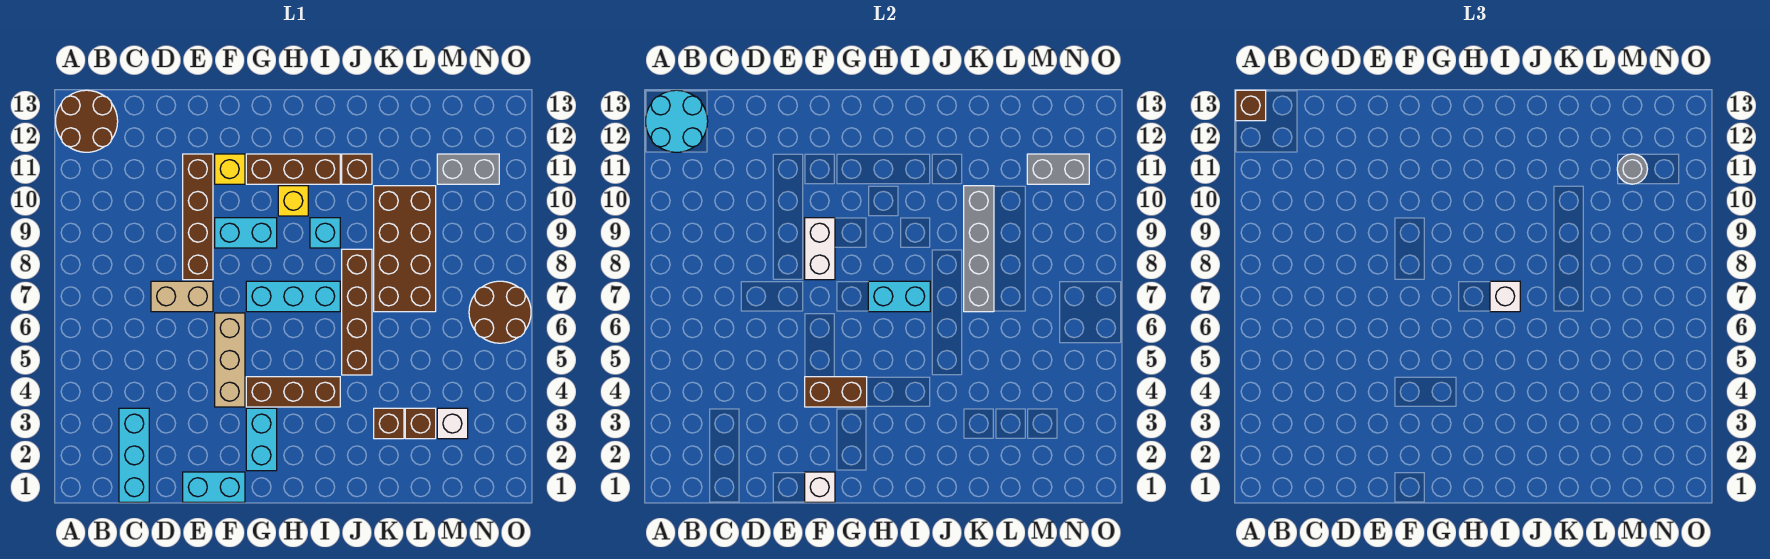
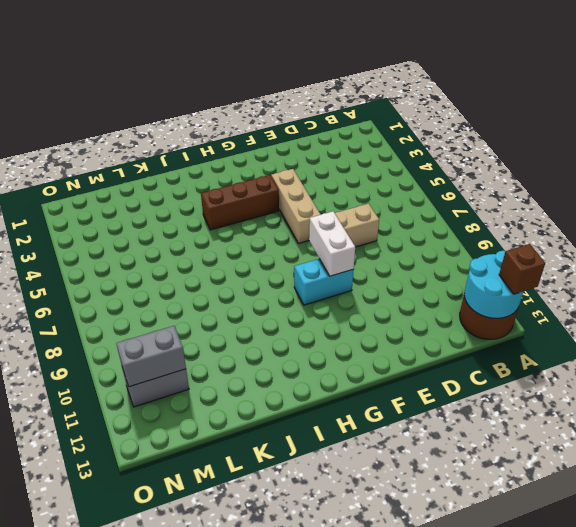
none -> cyan brick C1:C3 level 1
none -> cyan brick E1:F1 level 1
none -> brown brick E8:E11 level 1
none -> yellow brick F11 level 1

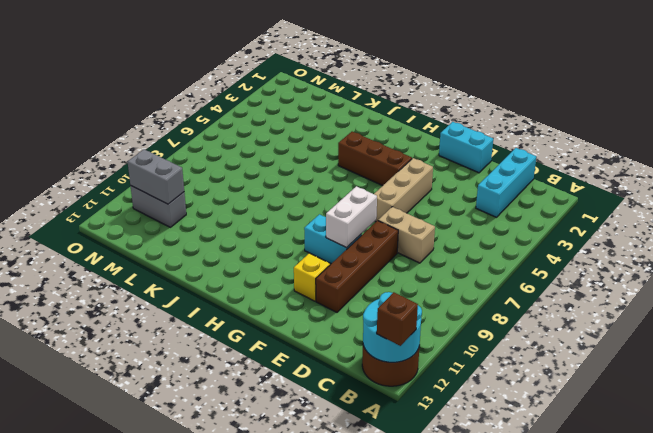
none -> cyan brick G2:G3 level 1
none -> cyan brick G7:I7 level 1
none -> brown brick G11:I11 level 1
none -> yellow brick H10 level 1

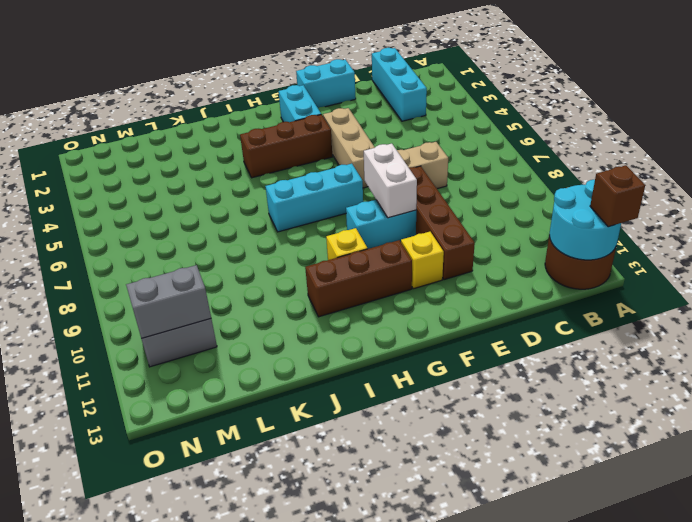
none -> cyan brick I9 level 1
none -> brown brick J5:J8 level 1
none -> brown brick J11 level 1
none -> brown brick K3 level 1

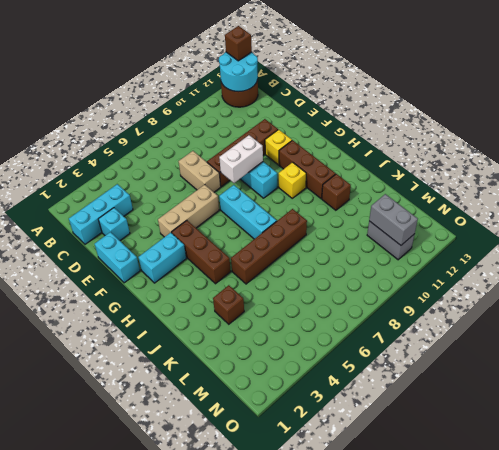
cyan brick D2 level 1 -> cyan brick I9 level 1
none -> brown brick K7:L10 level 1
none -> brown brick L3 level 1
none -> white brick M3 level 1
none -> brown round brick N6:O7 level 1

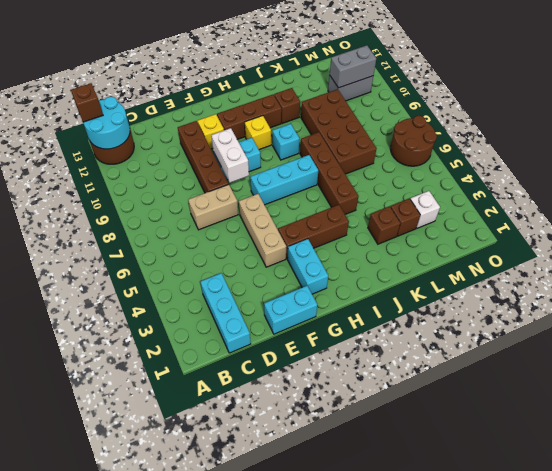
none -> white brick F1 level 2
none -> brown brick F4:G4 level 2
none -> cyan brick H7:I7 level 2
none -> grey brick K7:K10 level 2

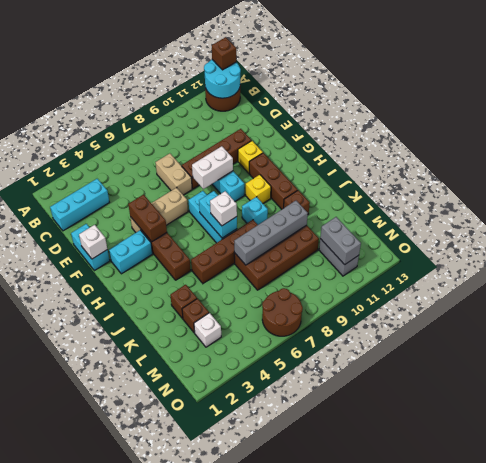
none -> grey round brick M11 level 3

